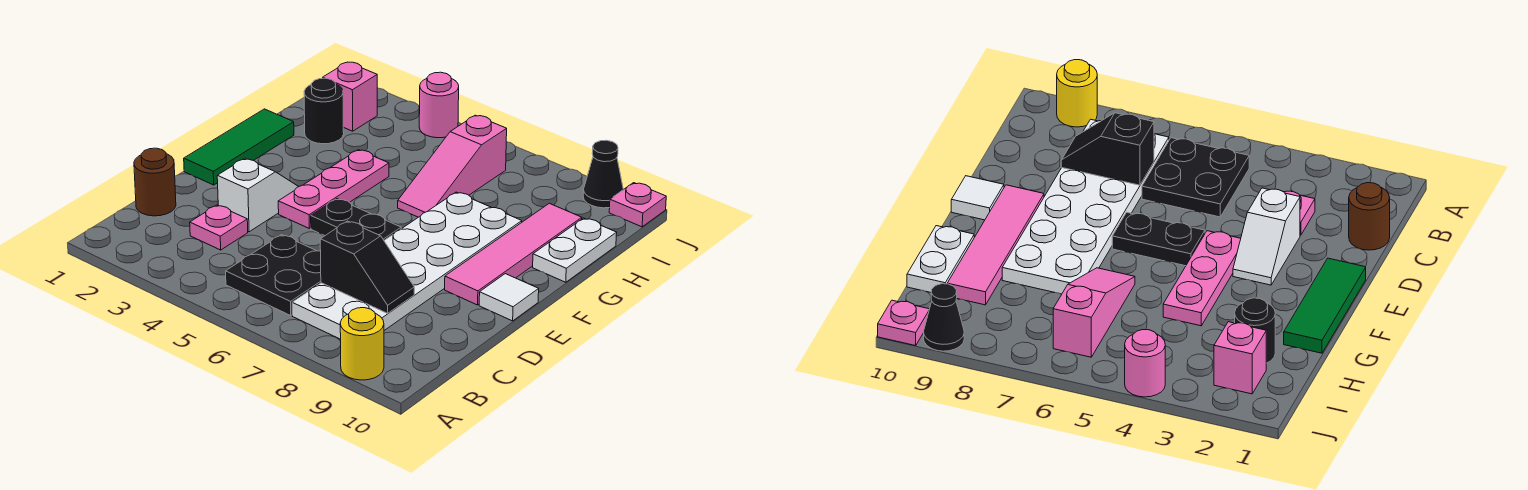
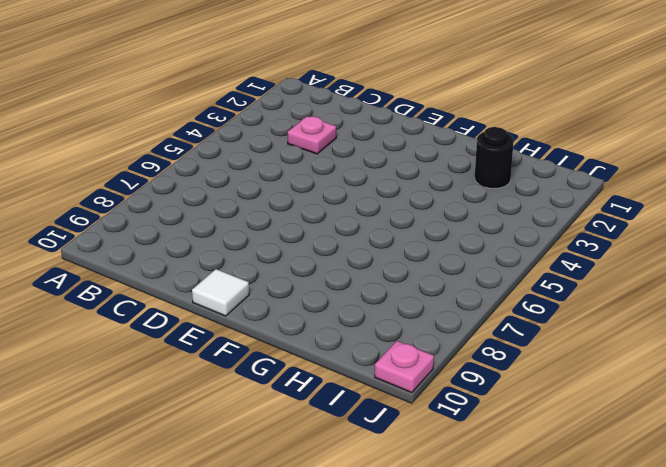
none -> yellow round brick A9 level 1
none -> black plate B5:C6 level 1
none -> white plate B7:G8 level 1

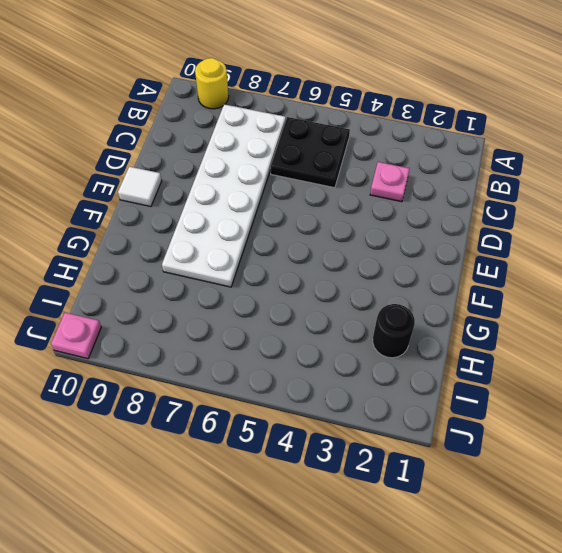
none -> brown round brick C1 level 1
none -> white slope D3:E3 level 1 top D
none -> green tile E1:G1 level 1

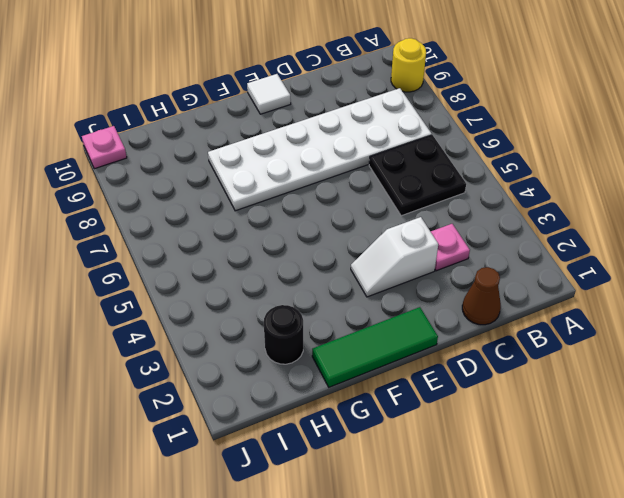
brown cone C1 level 1 -> brown round brick C1 level 1
none -> pink plate E4:G4 level 1
none -> black plate E5:E6 level 1
none -> pink tile E9:H9 level 1

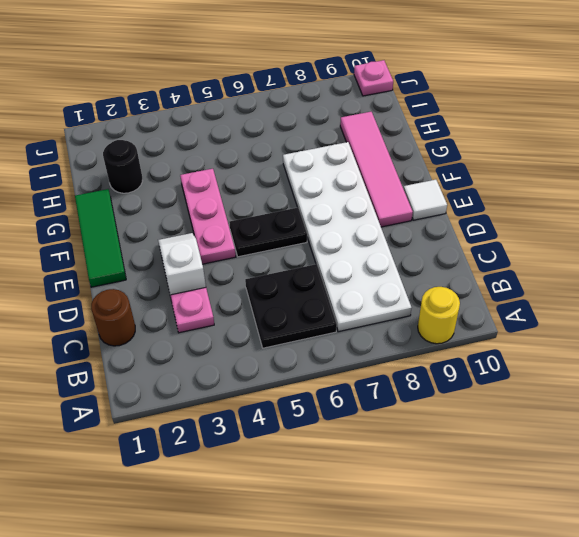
none -> pink slope G6:I6 level 1 top I
none -> white plate G10:H10 level 1
none -> pink brick I2 level 1

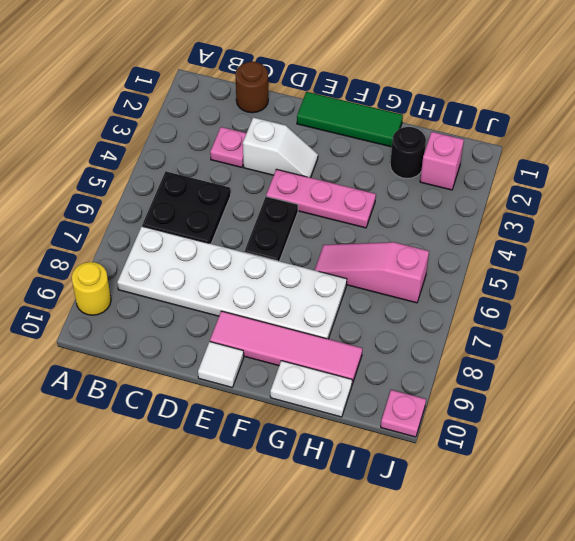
none -> pink round brick J4 level 1
none -> black cone J9 level 1
none -> black slope C7:C8 level 2 top 7

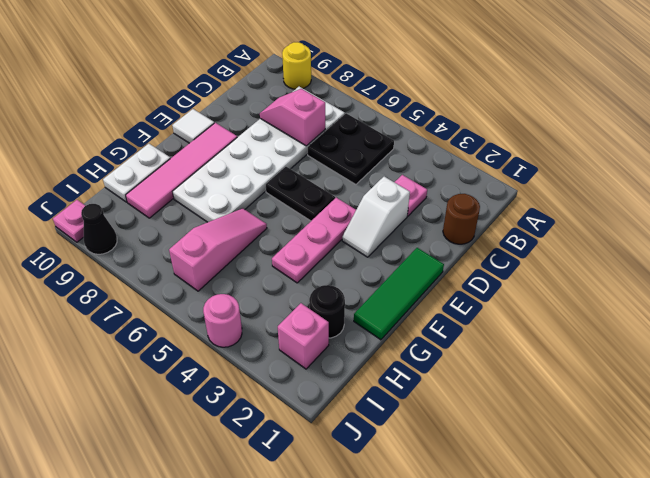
pink slope C7:C8 level 2 top 7 -> black slope C7:C8 level 2 top 7

